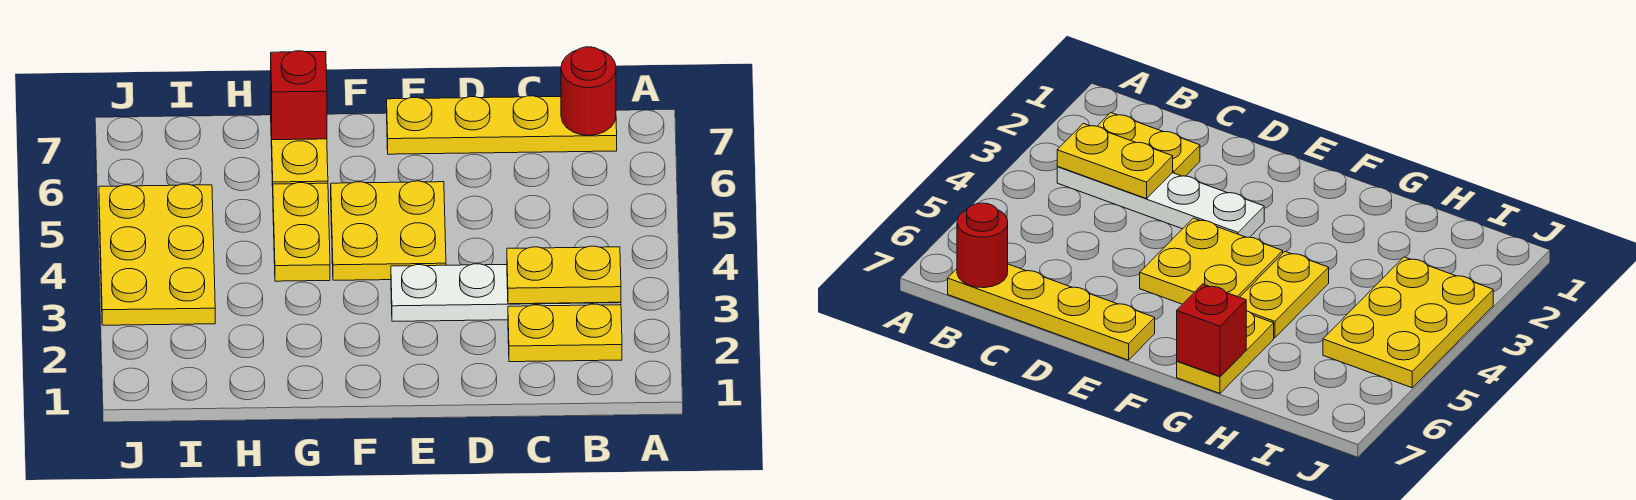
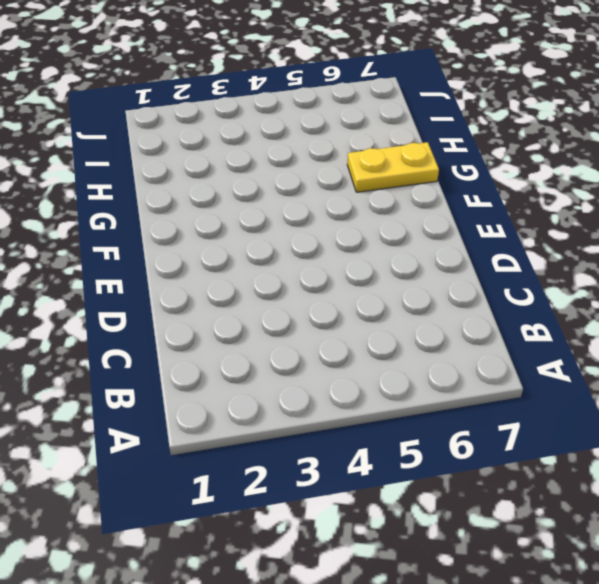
none -> yellow plate B2:C2 level 1
none -> white plate B3:E3 level 1

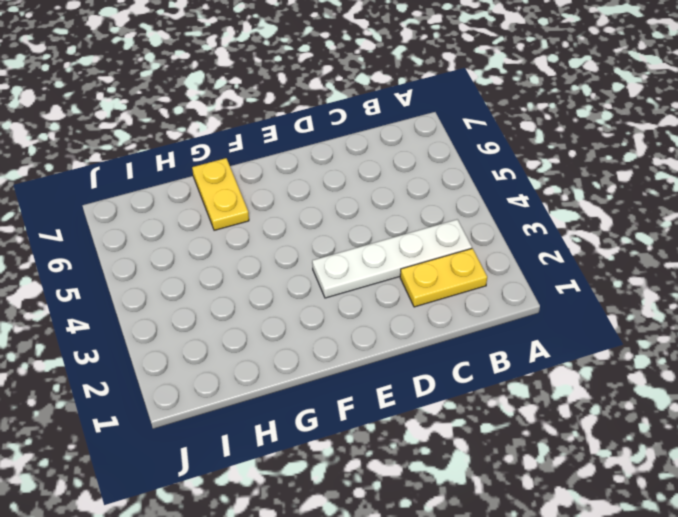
none -> yellow plate B7:E7 level 1
none -> yellow plate E4:F5 level 1

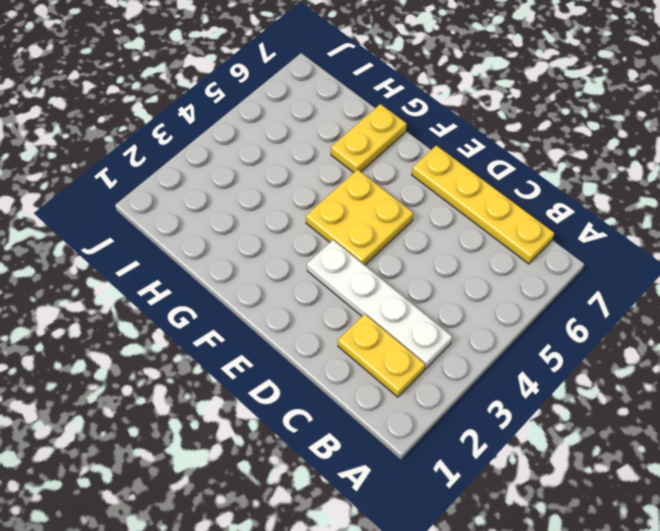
none -> yellow plate G4:G5 level 1
none -> yellow plate I3:J5 level 1

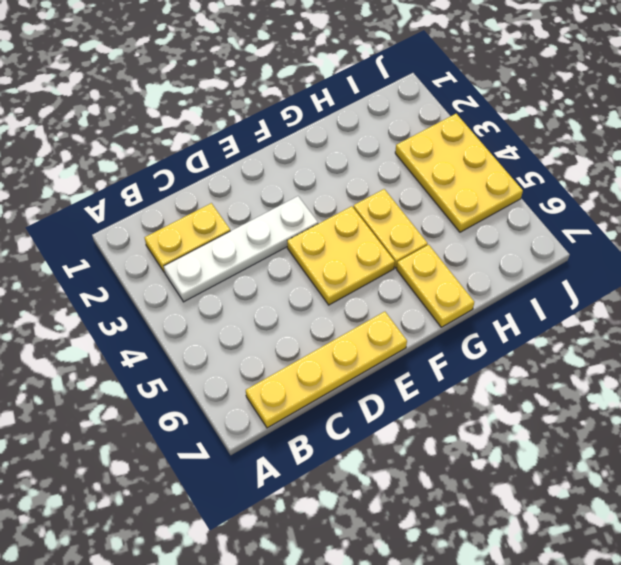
none -> yellow plate B3:C3 level 2
none -> red round brick B7 level 2

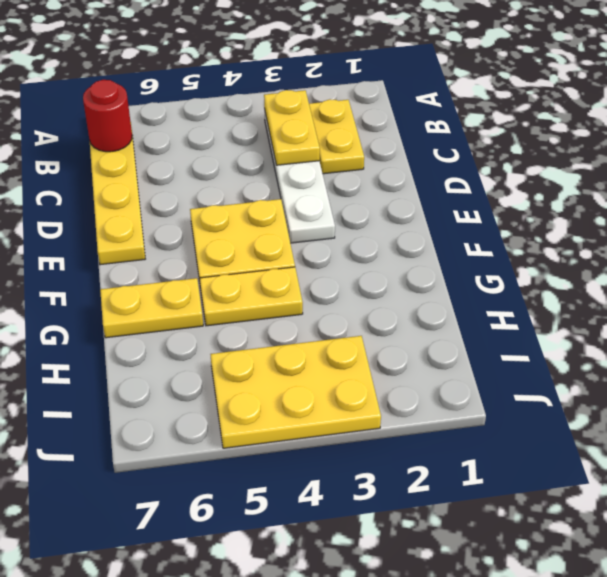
none -> red brick G7 level 2

